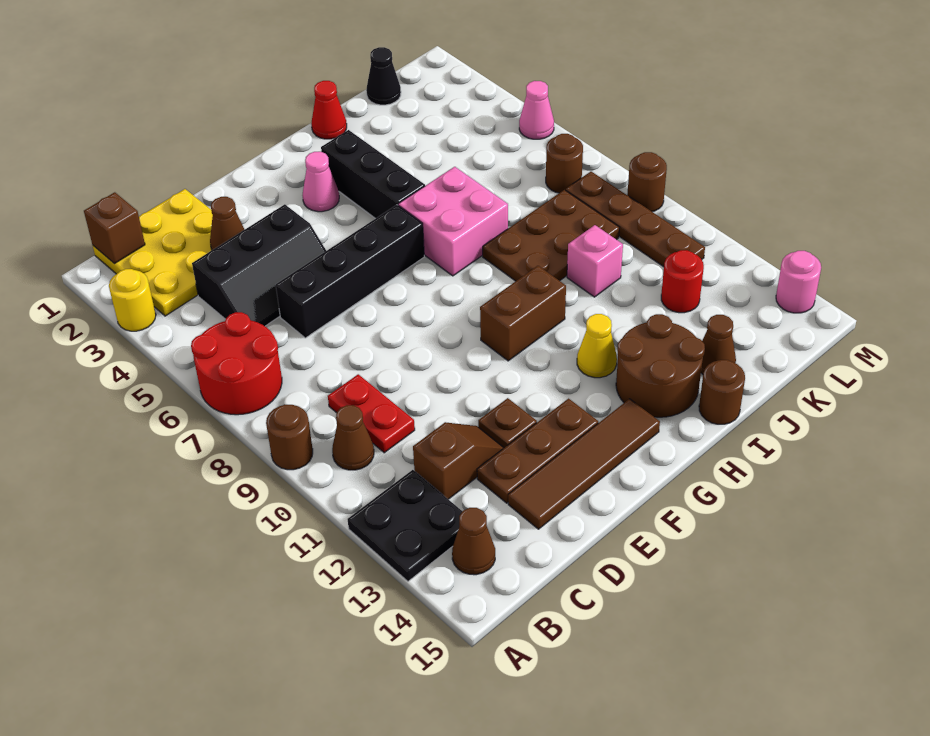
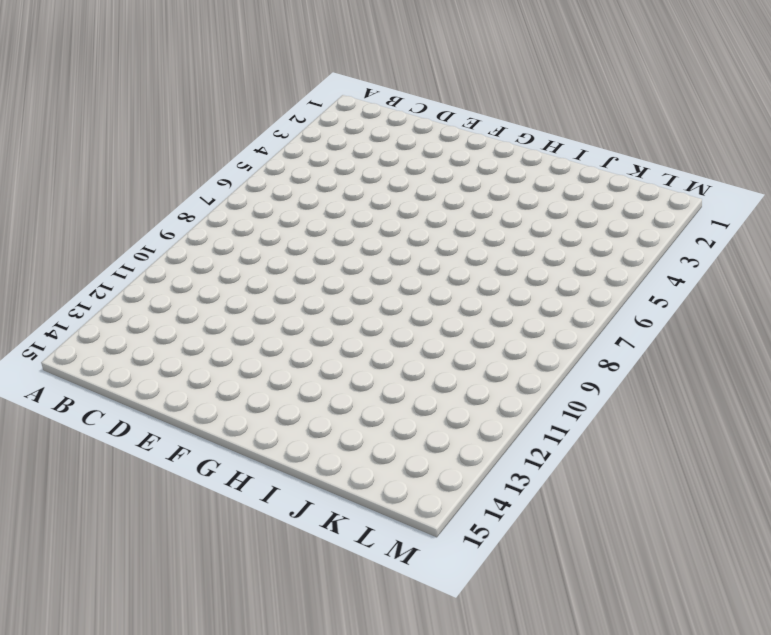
none -> yellow round brick A3 level 1
none -> red round brick A6:B7 level 1
none -> brown round brick A9 level 1
none -> black plate A12:B13 level 1

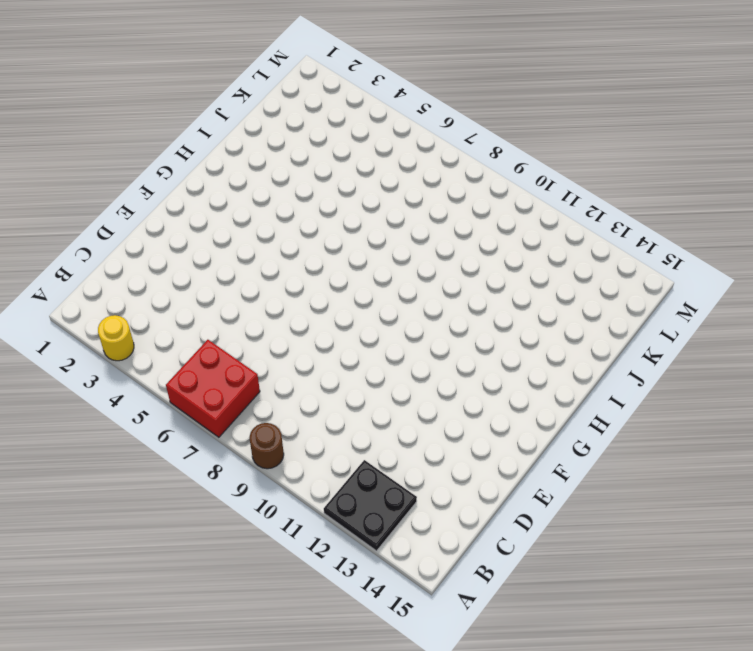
red brick A6:B7 level 1 -> red round brick A6:B7 level 1
none -> yellow plate B1:D3 level 1
none -> brown cone B10 level 1
none -> brown cone B14 level 1
none -> black slope C4:E5 level 1 top 4

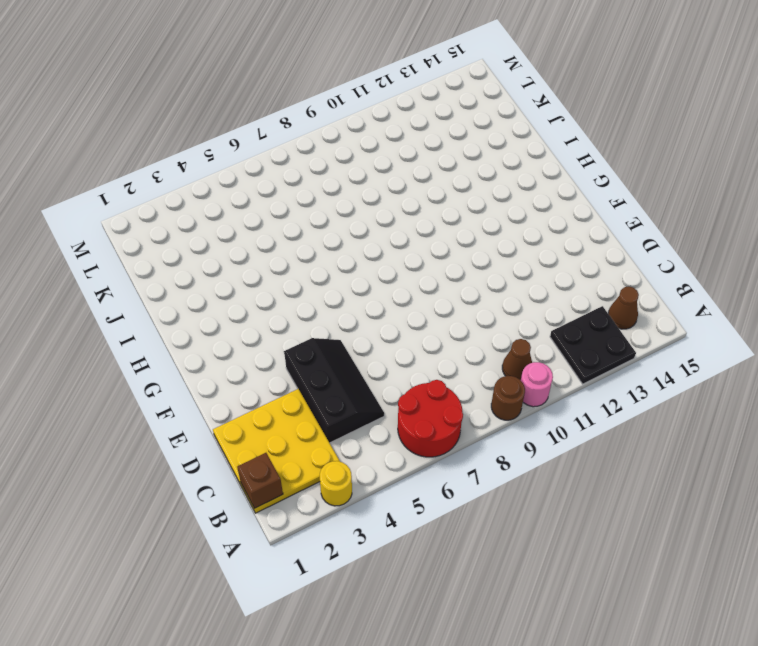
pink round brick A10 level 1 -> pink round brick M14 level 1
none -> red plate C9:C10 level 1
none -> brown slope C12:D12 level 1 top C
none -> black brick D6:G6 level 1
none -> brown plate D13:F13 level 1

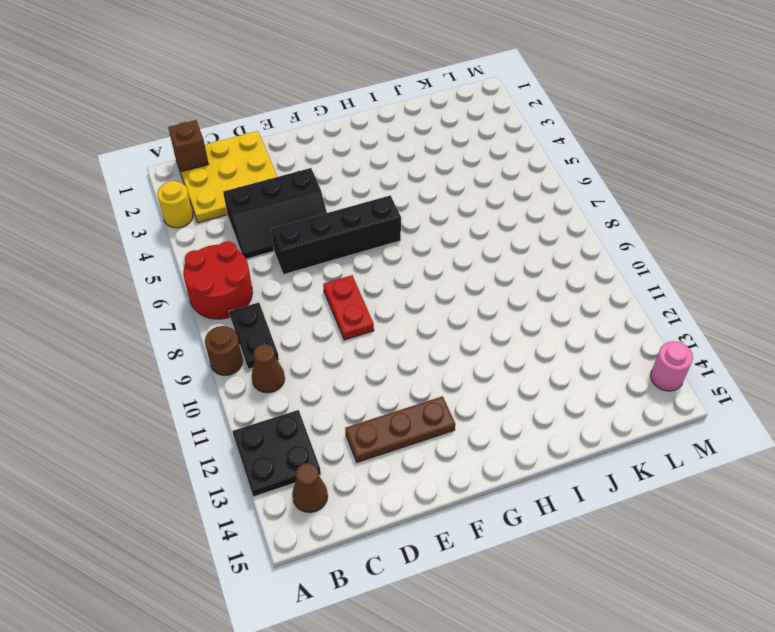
black plate B8:B9 level 1 -> none
red plate E8:E9 level 1 -> red plate C9:C10 level 1
none -> brown slope C12:D12 level 1 top C
none -> brown tile D14:G14 level 1
none -> brown plate E12 level 1
none -> pink cone G3 level 1

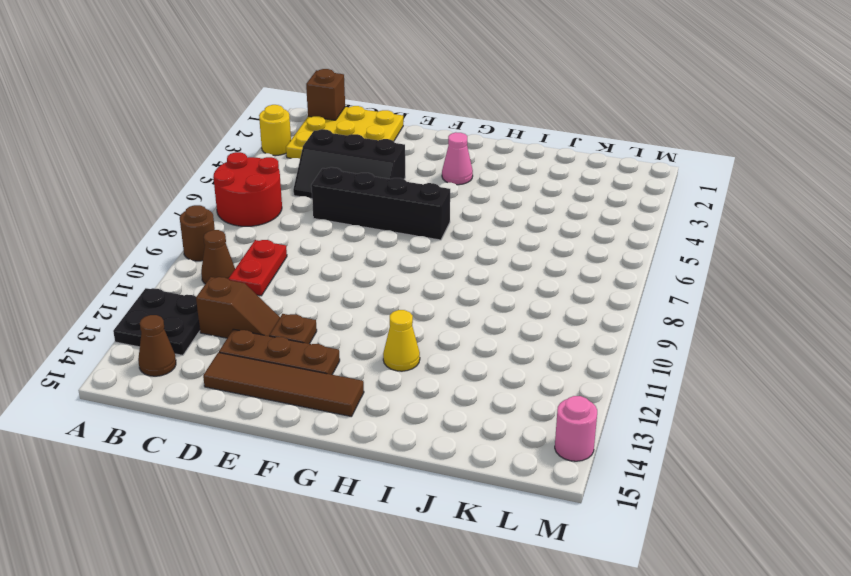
none -> brown brick G10:H10 level 1
none -> black brick H3:H5 level 1
none -> pink brick H6:I7 level 1
none -> brown round brick H13:I14 level 1

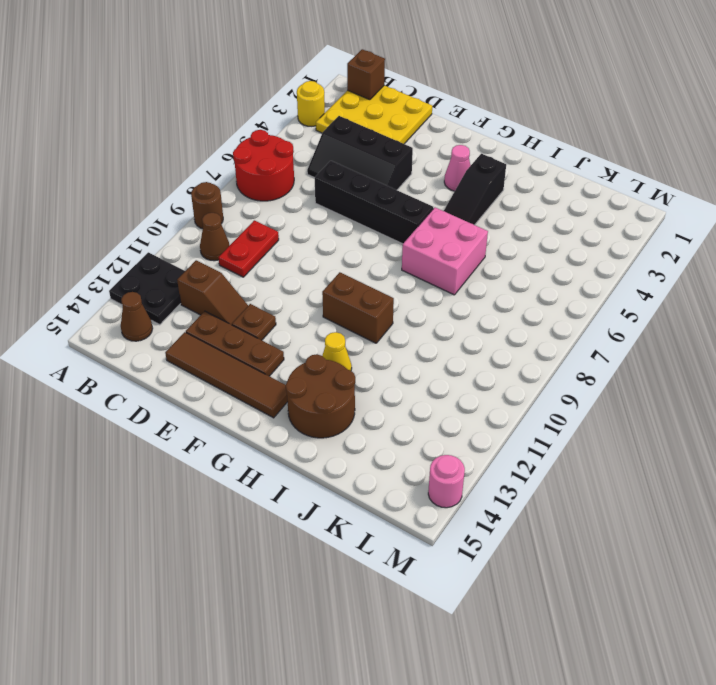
black slope H3:H5 level 1 top 3 -> black brick H3:H5 level 1
none -> red cone I1 level 1
none -> brown plate I8:K9 level 1
none -> brown round brick I15 level 1
none -> pink brick J10 level 1

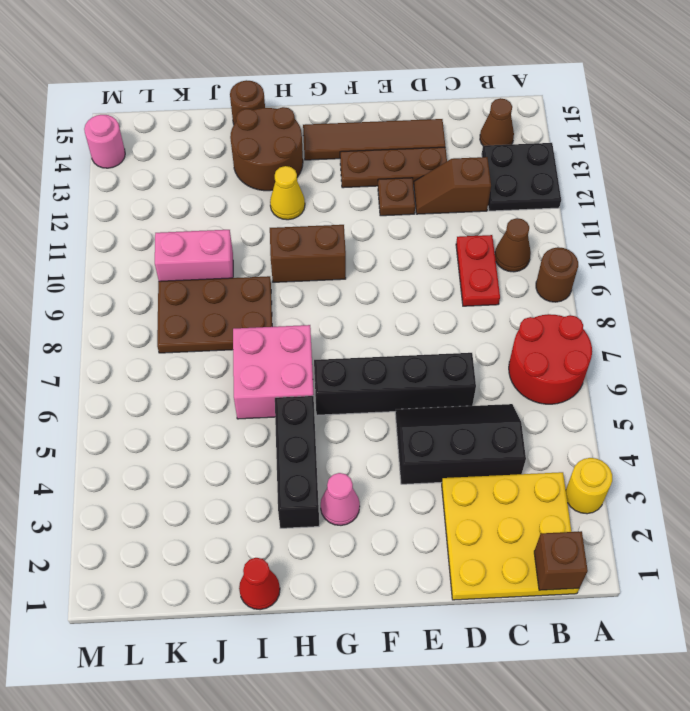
pink brick J10:K10 level 1 -> pink brick J10 level 1
none -> brown cone J14 level 1
none -> black cone K1 level 1
none -> red round brick K12 level 1
none -> brown round brick L7 level 1

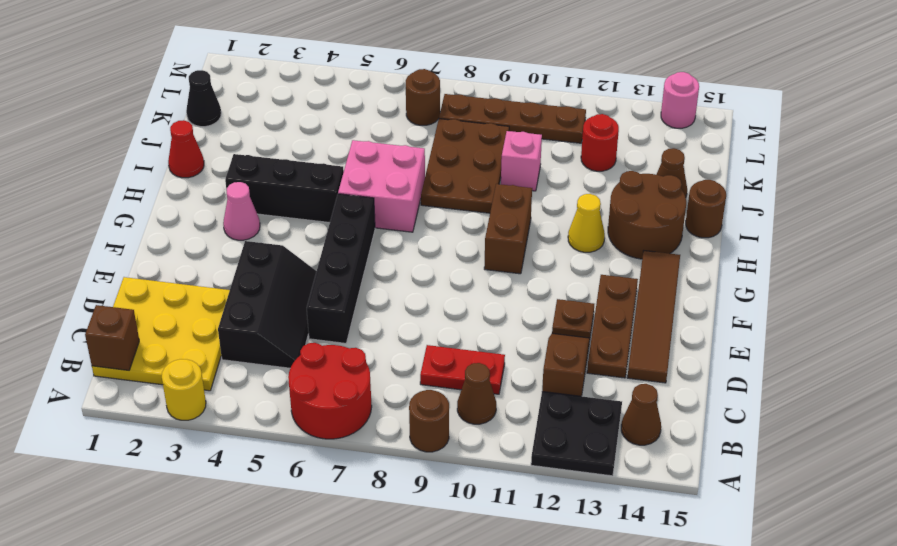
none -> pink cone M5 level 1
none -> brown round brick M9 level 1
none -> brown cone D3 level 2

